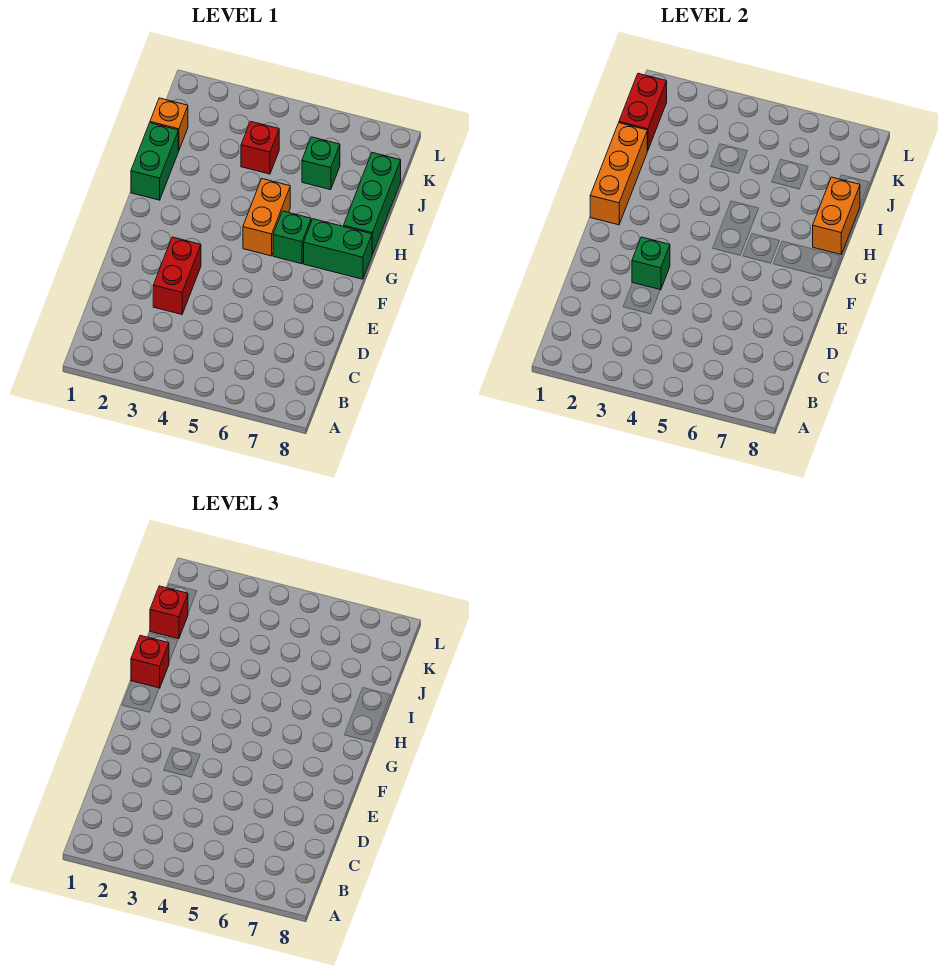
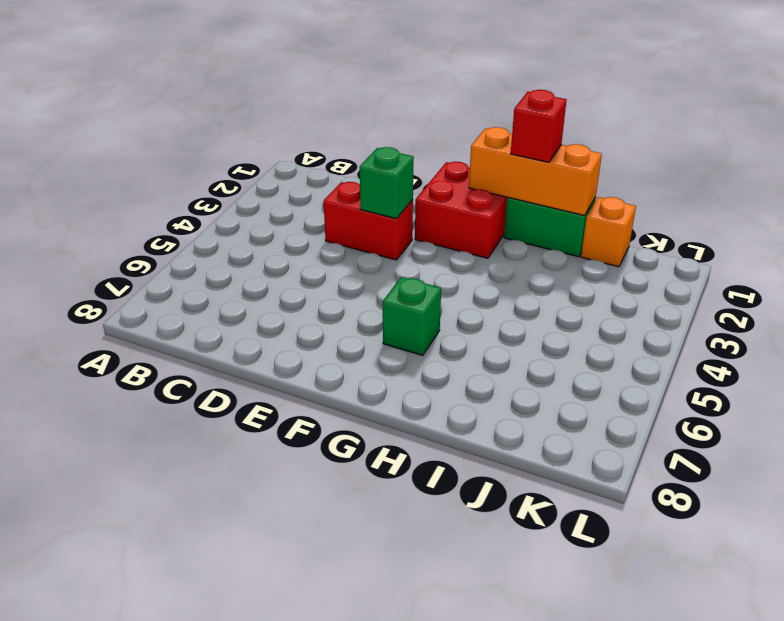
red brick F1:G2 level 1 -> none
none -> orange brick G5:H5 level 1
none -> green brick G7:G8 level 1
none -> green brick H8:J8 level 1

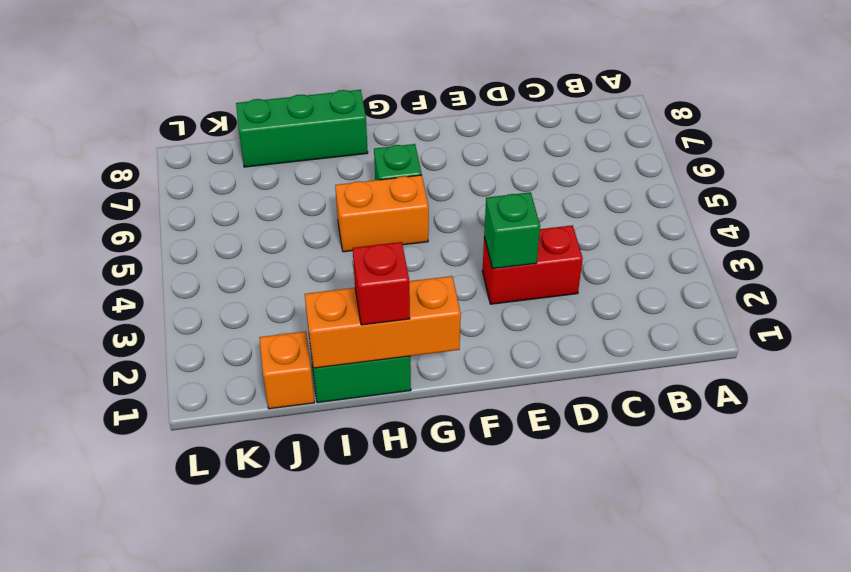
none -> green brick G7:G8 level 1
none -> red brick J4 level 1
none -> green brick J6 level 1

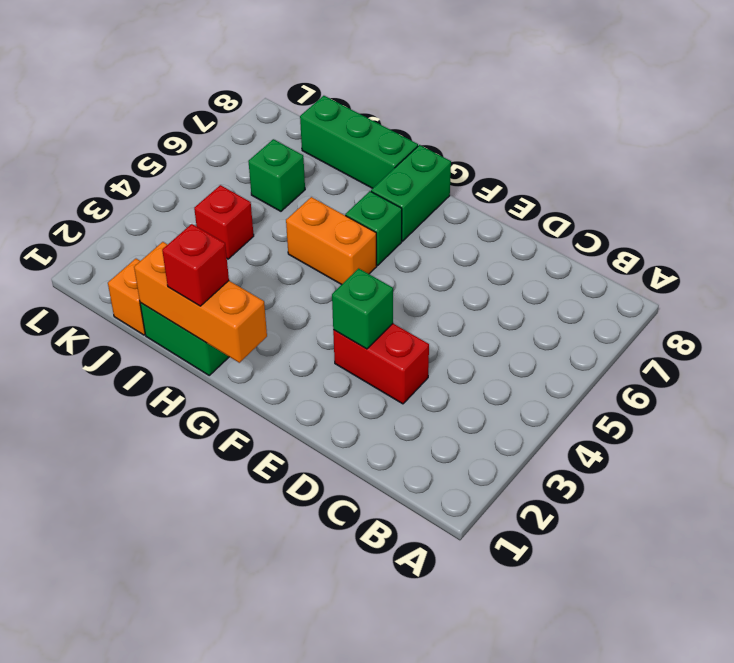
none -> orange brick H8:I8 level 2
none -> red brick J1:K1 level 2
none -> red brick J1 level 3

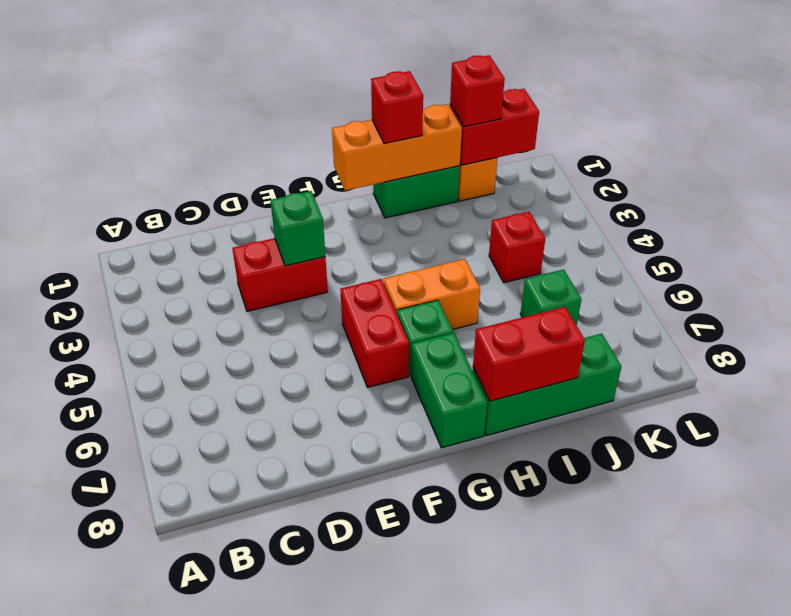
red brick F5:F6 level 1 -> none
red brick H8:I8 level 2 -> orange brick H8:I8 level 2

